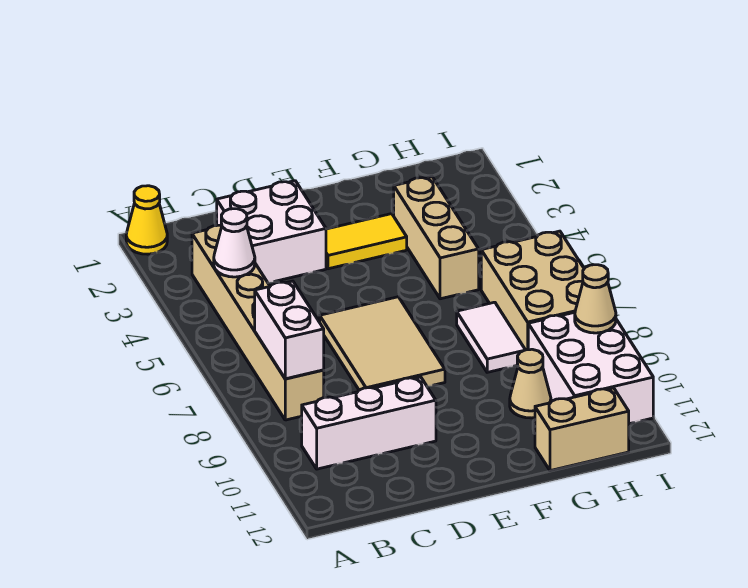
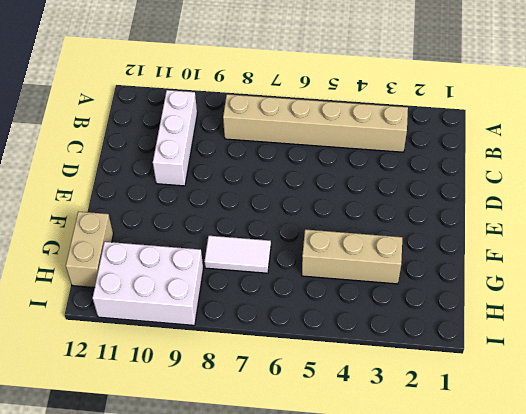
none -> yellow cone A1 level 1
none -> white brick C2:D3 level 1
none -> tan tile D6:E8 level 1

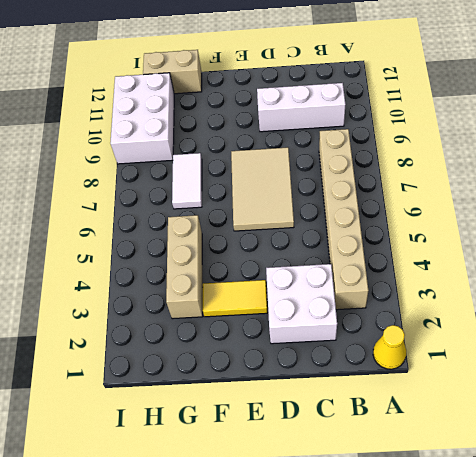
none -> tan cone G10 level 1
none -> tan brick H6:I8 level 1
none -> white cone B4 level 2

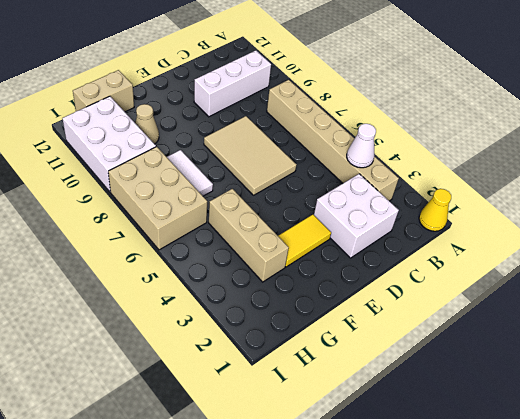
none -> white brick B7:B8 level 2
none -> tan cone I9 level 2

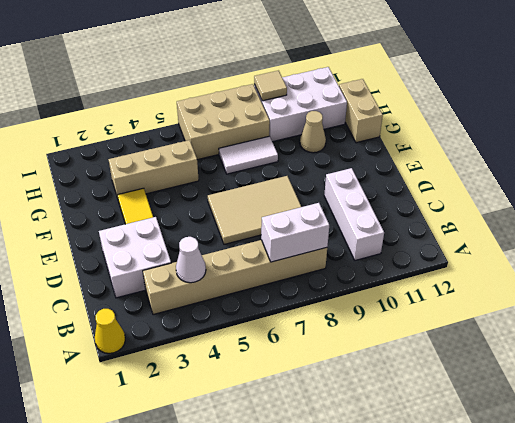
tan tile I9 level 2 -> tan cone I9 level 2

